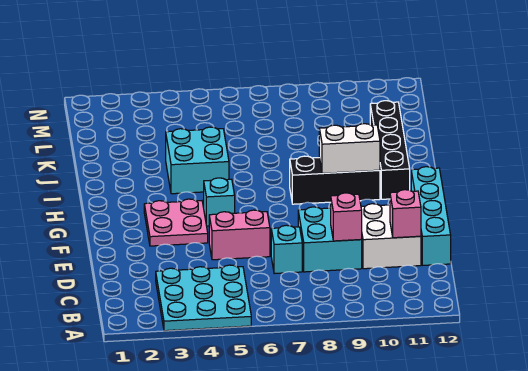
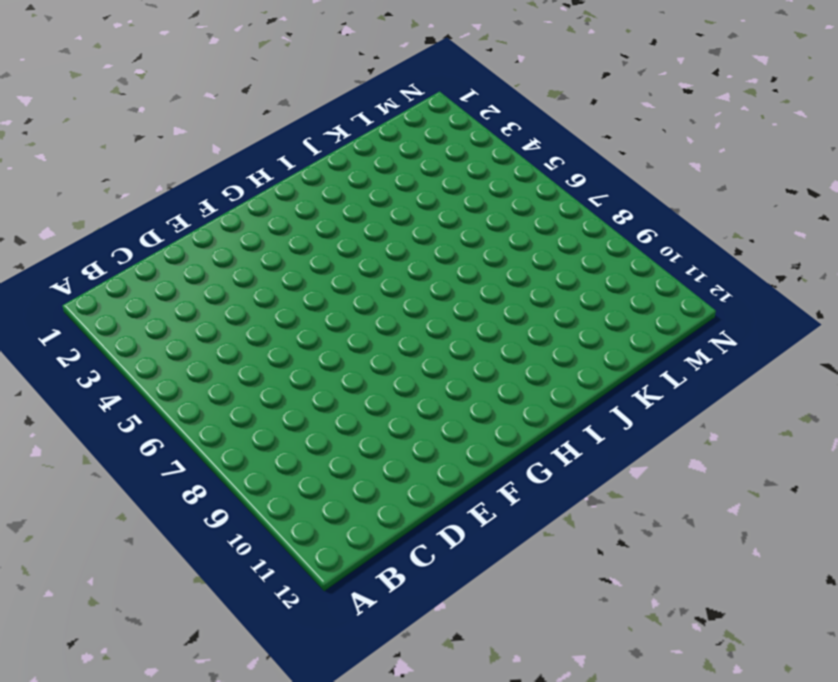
none -> cyan plate A3:C5 level 1
none -> cyan brick D7 level 1
none -> cyan brick D8:E9 level 1

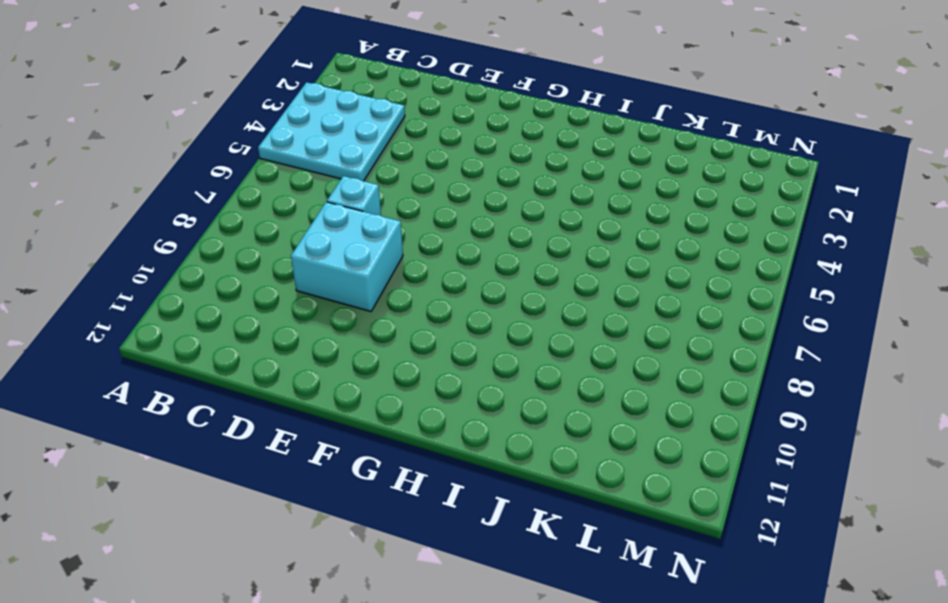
none -> white brick D10:E11 level 1
none -> cyan brick D12:G12 level 1
none -> pink brick E5:E6 level 1

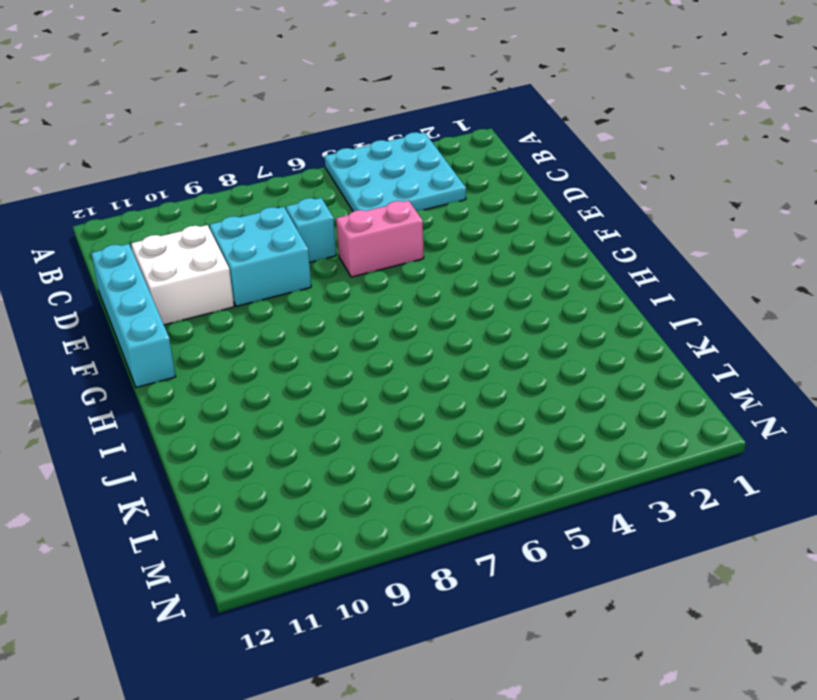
none -> pink plate F3:G4 level 1
none -> cyan brick G5 level 1
none -> black brick H8:H10 level 1

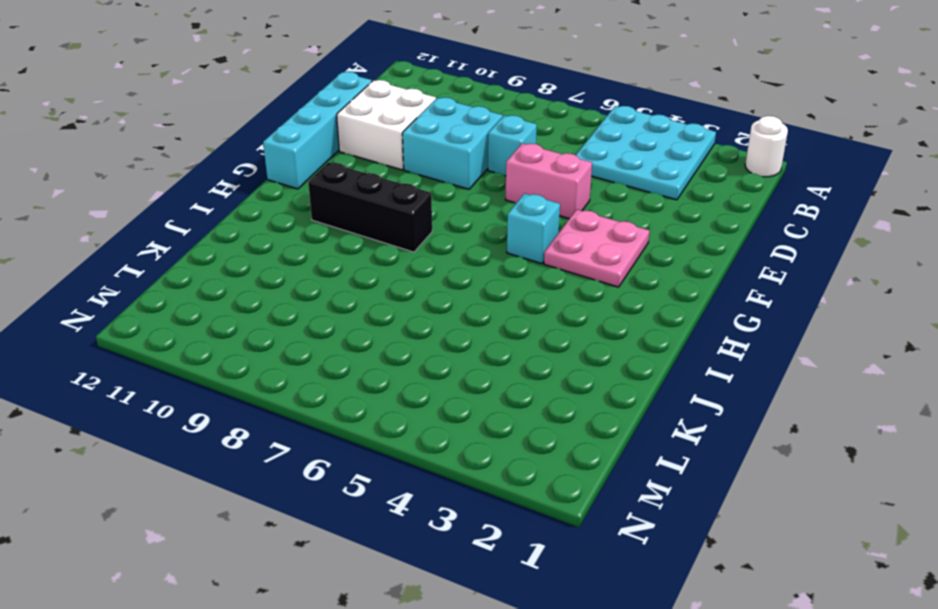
white round brick A1 level 1 -> none
none -> black brick H11:K11 level 1
none -> cyan brick I4:J5 level 1
none -> pink brick D9 level 2

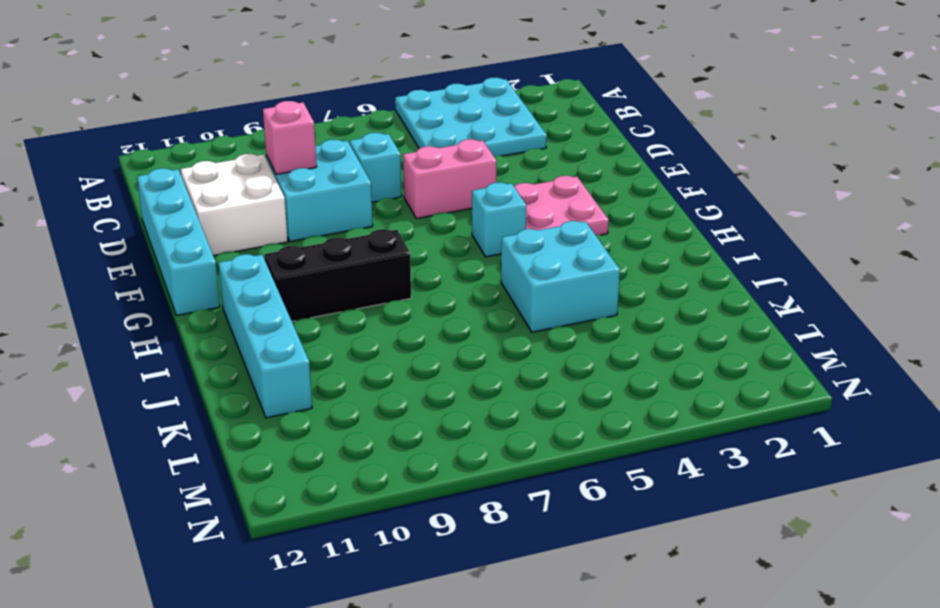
cyan brick H11:K11 level 1 -> black brick H11:K11 level 1
none -> pink brick D11 level 2
none -> white brick H9:H10 level 2

